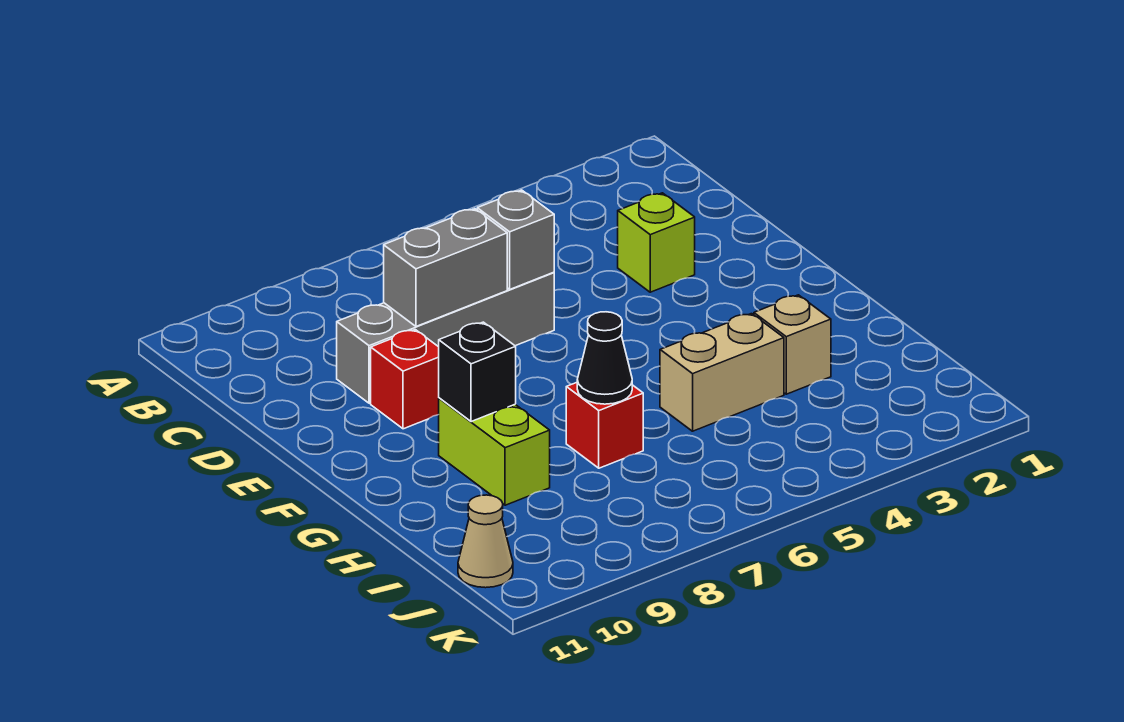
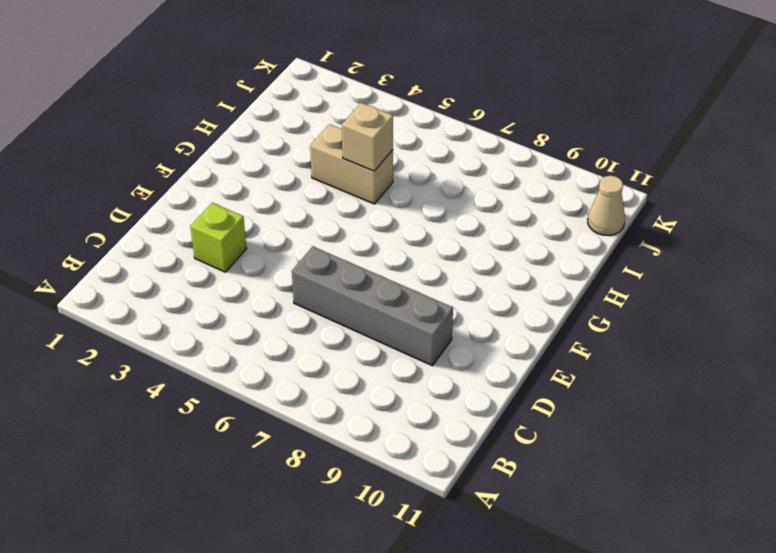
tan brick H5 level 2 -> tan brick H3 level 1
none -> red brick E9 level 1
none -> lime brick G9:H9 level 1
none -> red brick H7 level 1

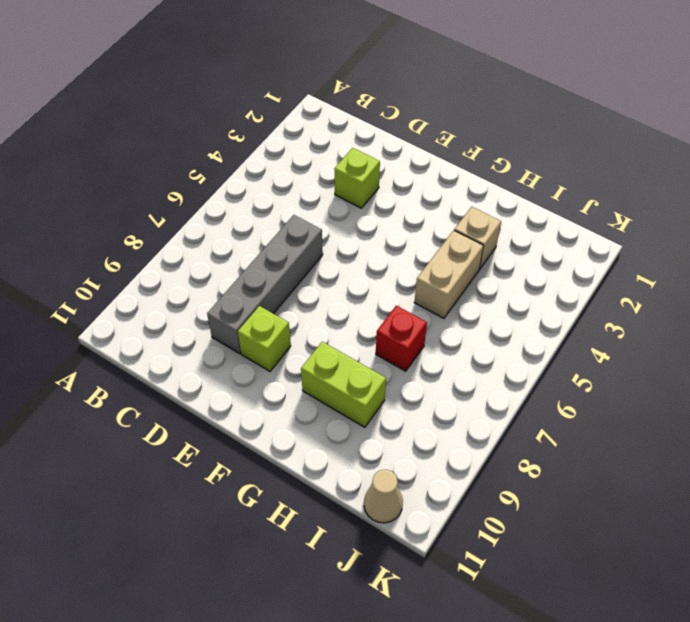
lime brick E9 level 1 -> red brick E9 level 1
none -> grey brick D6 level 2
none -> grey brick D7:D8 level 2
none -> black brick G9 level 2

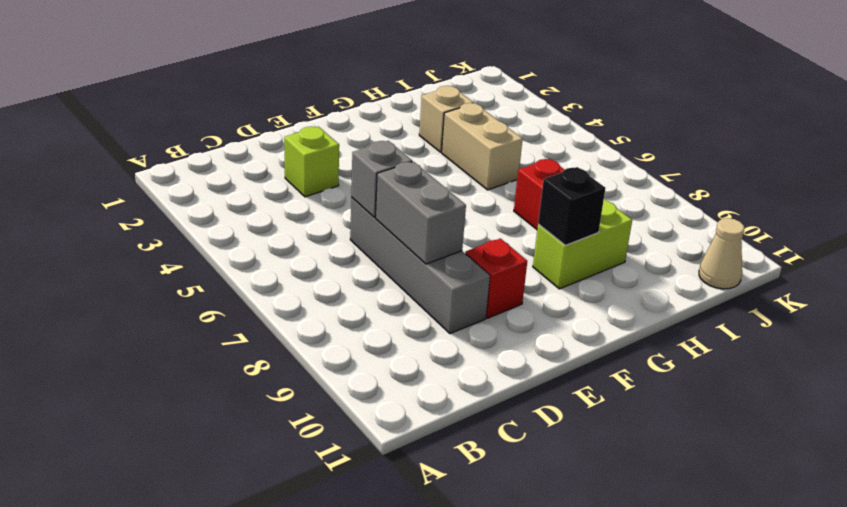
none -> black cone H7 level 2

